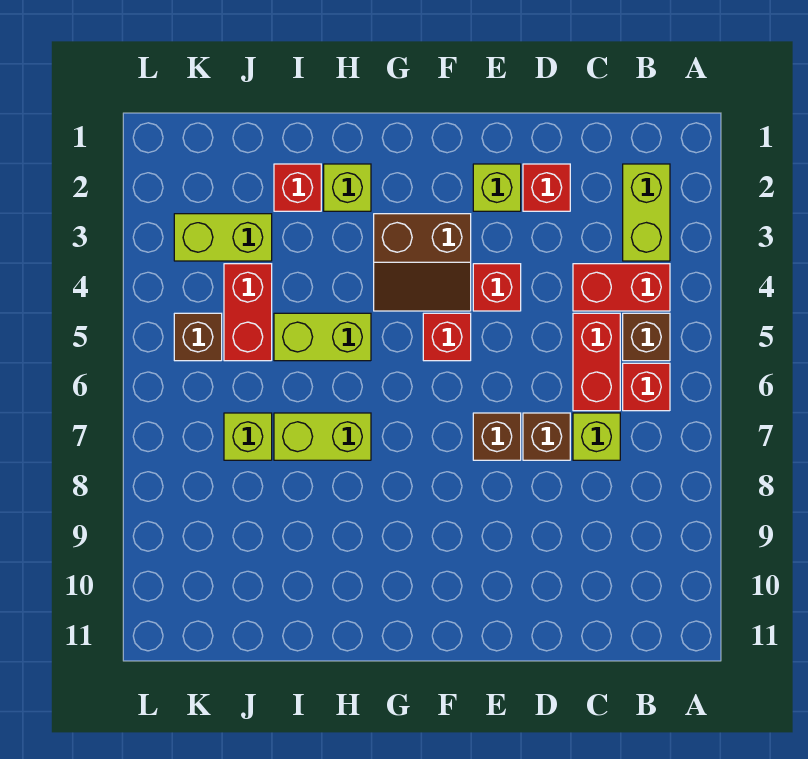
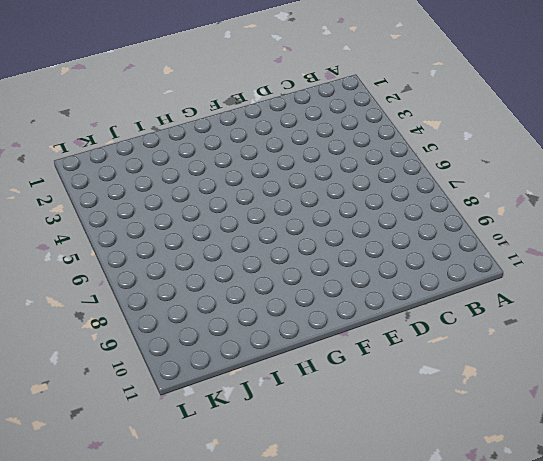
none -> lime brick B2:B3 level 1
none -> red brick B4:C4 level 1
none -> brown brick B5 level 1

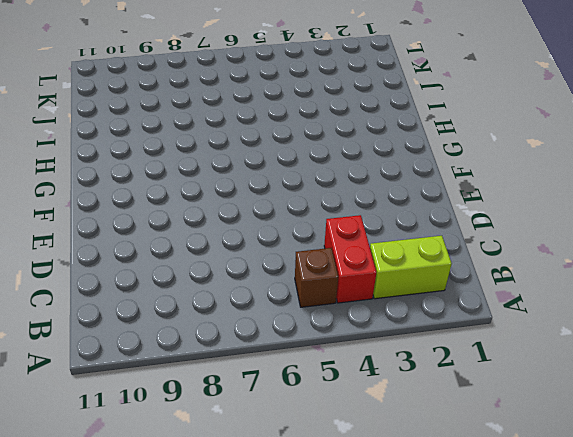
none -> red brick B6 level 1
none -> red brick C5:C6 level 1
none -> lime brick C7 level 1

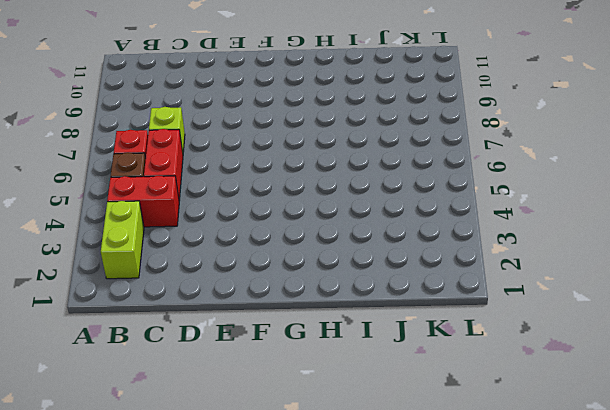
none -> red brick D2 level 1
none -> brown brick D7 level 1
none -> lime brick E2 level 1

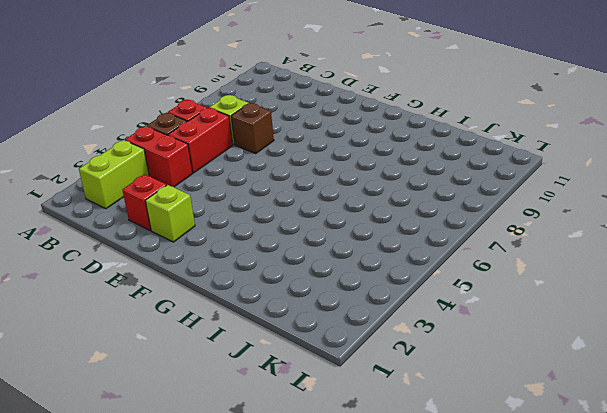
none -> red brick E4 level 1
none -> brown brick E7 level 1
none -> brown slope F3:G4 level 1 top 3

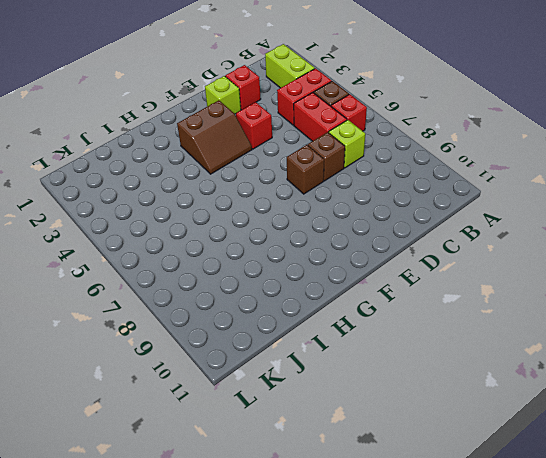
none -> red brick F5 level 1
none -> lime brick H2 level 1
none -> lime brick H5:I5 level 1

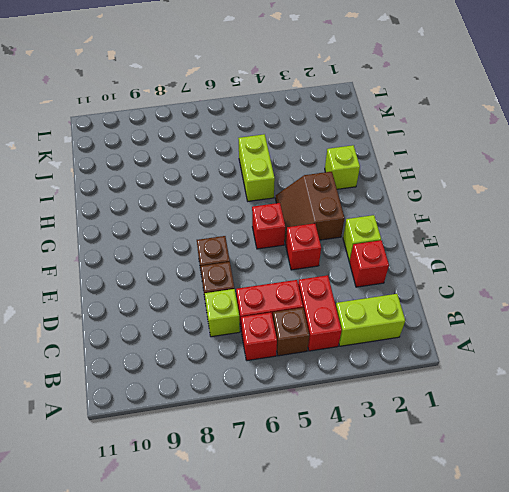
none -> lime brick H7:I7 level 1
none -> red brick I2 level 1
none -> lime brick J3:K3 level 1

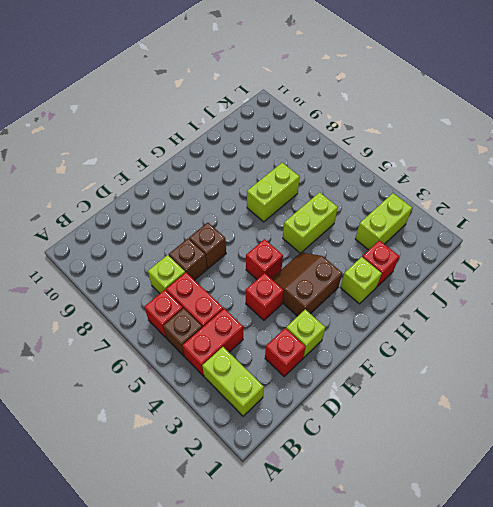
none -> red brick J4:J5 level 1
none -> lime brick J7 level 1
none -> brown brick K5 level 1

